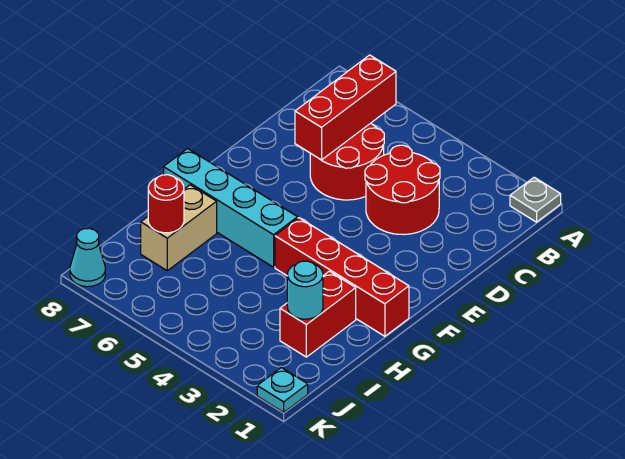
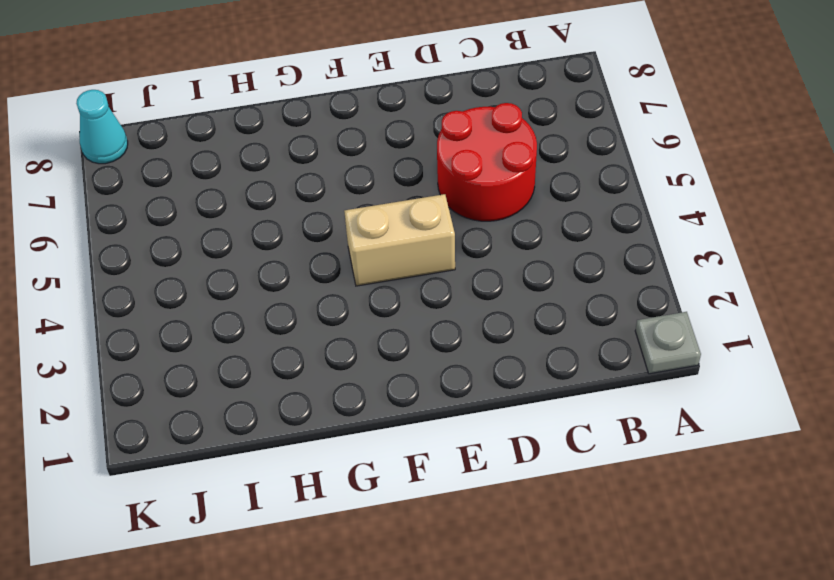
tan brick E4:F4 level 1 -> tan brick H7:I7 level 1
none -> red round brick C3:D4 level 1
none -> red brick G1:G4 level 1
none -> cyan brick G5:G8 level 1

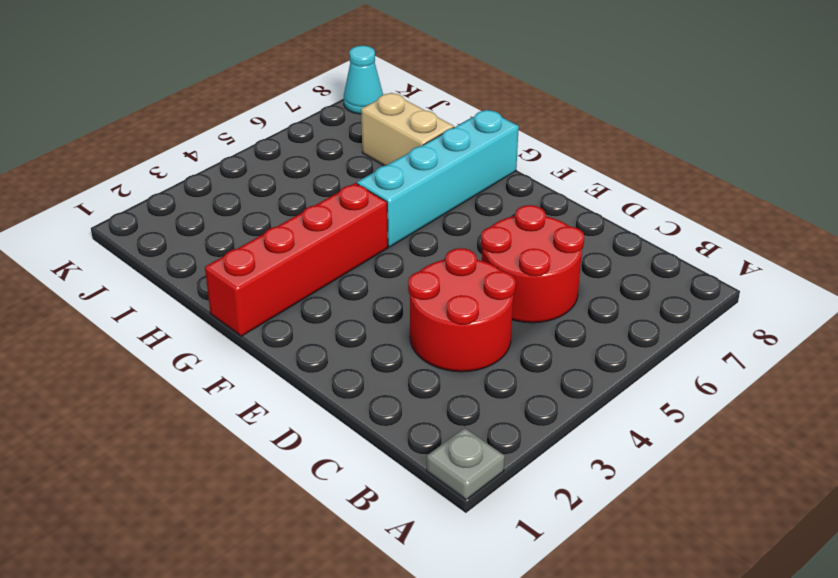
none -> red brick H2:I2 level 1
none -> cyan plate K1 level 1
none -> red brick B6:D6 level 2

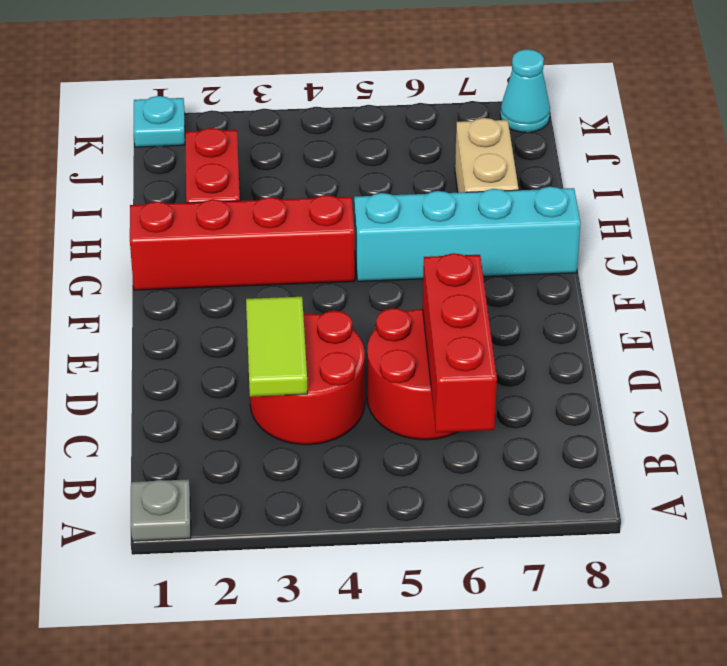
lime tile C3:D3 level 2 -> none
none -> cyan round brick I2 level 2
none -> red round brick I7 level 2

